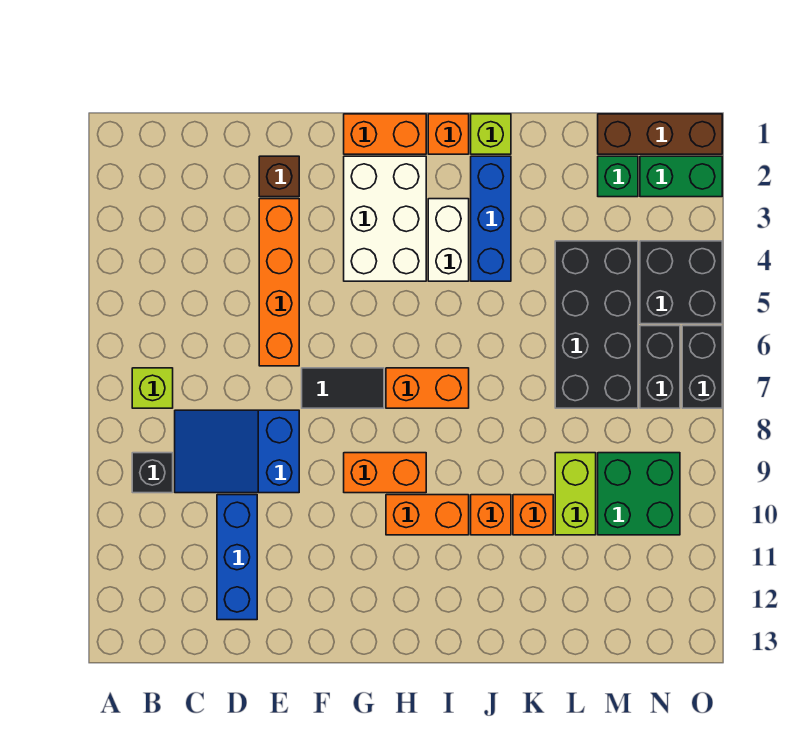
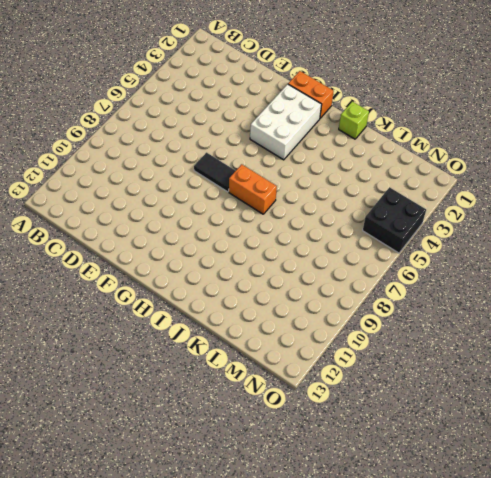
none -> lime brick B7 level 1
none -> black brick B9 level 1
none -> blue slope C8:E9 level 1 top E

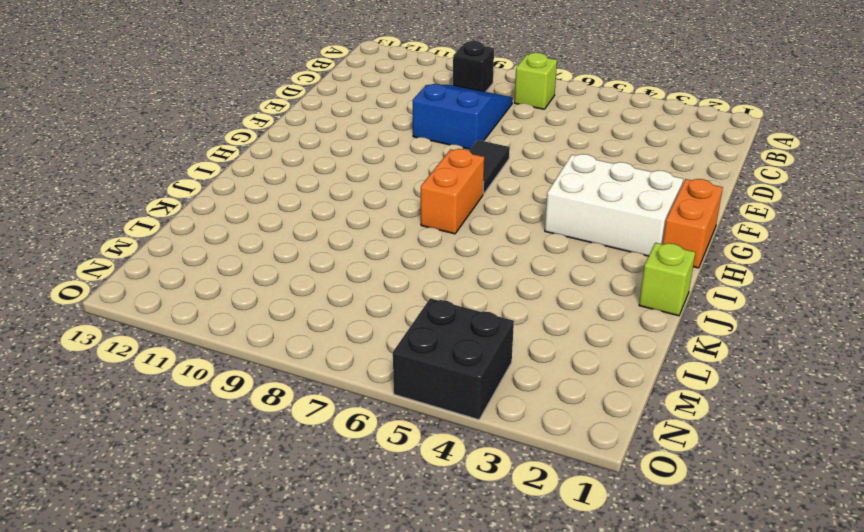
none -> blue brick D10:D12 level 1
none -> brown brick E2 level 1
none -> orange brick E3:E6 level 1

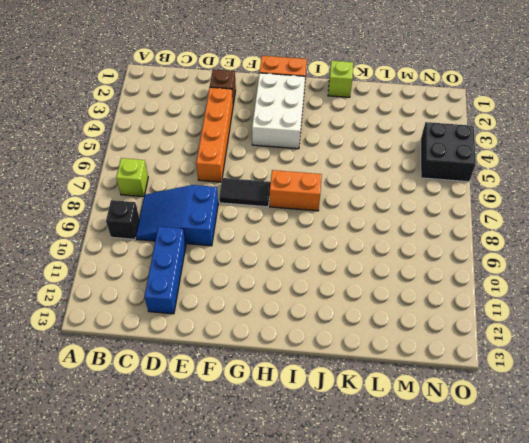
none -> orange brick G9:H9 level 1
none -> orange brick H10:I10 level 1
none -> orange brick I1 level 1

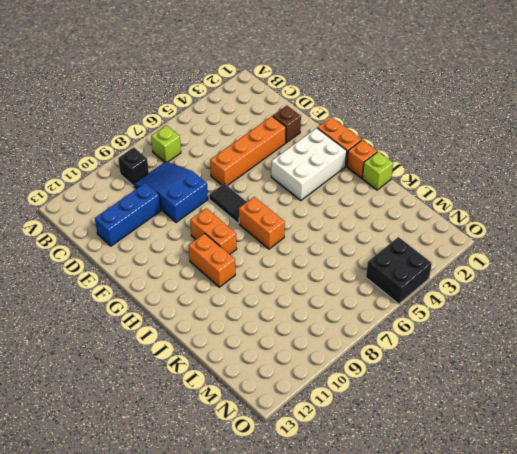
none -> white brick I3:I4 level 1
none -> blue brick J2:J4 level 1
none -> orange brick J10 level 1

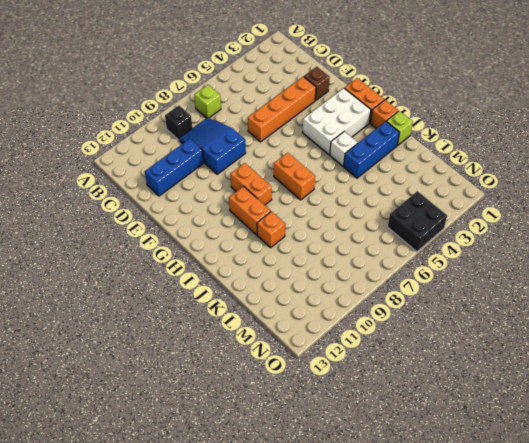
white brick I4 level 1 -> white brick I3:I4 level 1
none -> black tile F7:G7 level 1
none -> orange brick K10 level 1
none -> black brick L4:M7 level 1

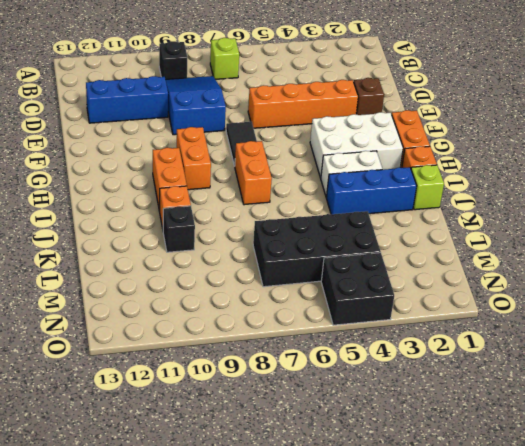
black brick K10 level 1 -> orange brick K10 level 1
none -> lime brick L9:L10 level 1
none -> brown brick M1:O1 level 1
none -> green brick M2 level 1

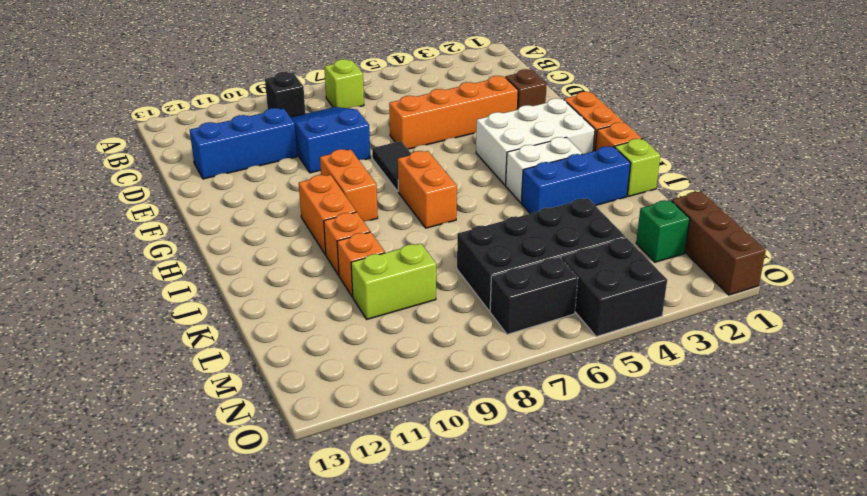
none -> green brick M9:N10 level 1
none -> green brick N2:O2 level 1
none -> black brick O6:O7 level 1

